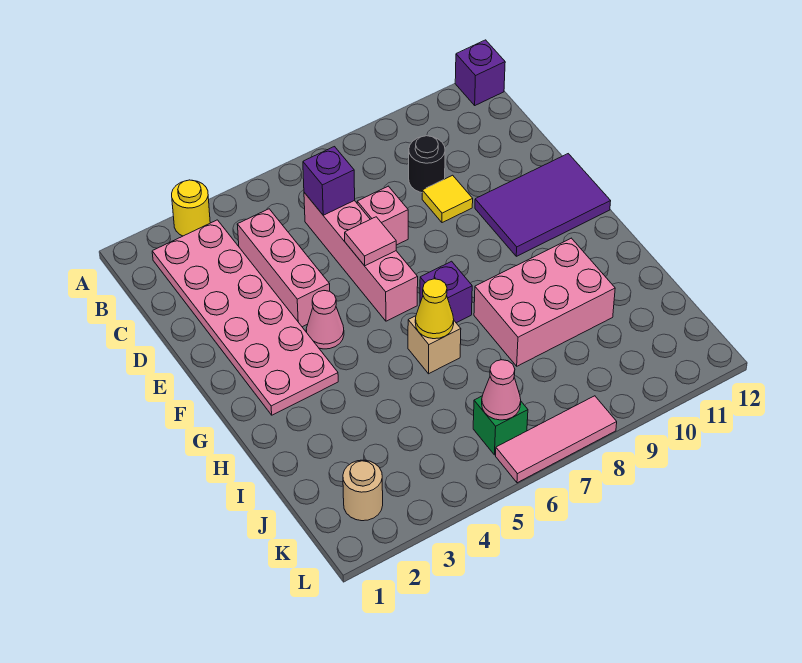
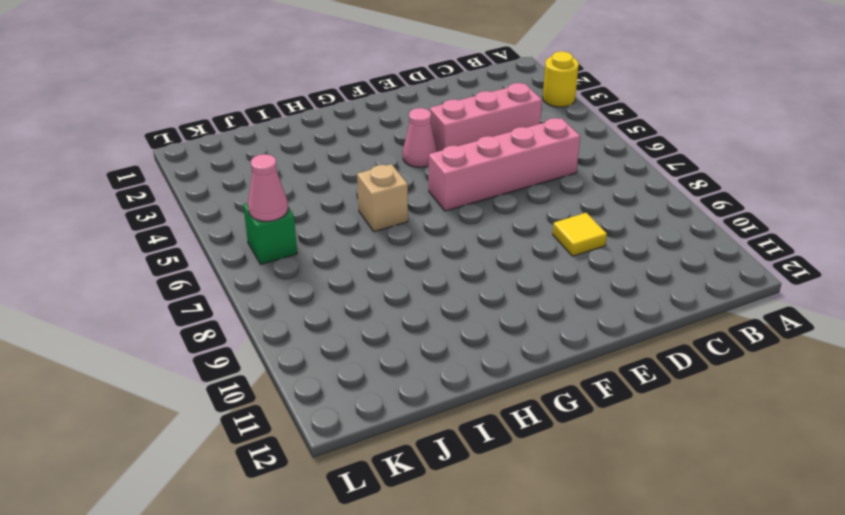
none -> purple brick A12 level 1
none -> pink plate B2:G3 level 1
none -> black round brick C9 level 1

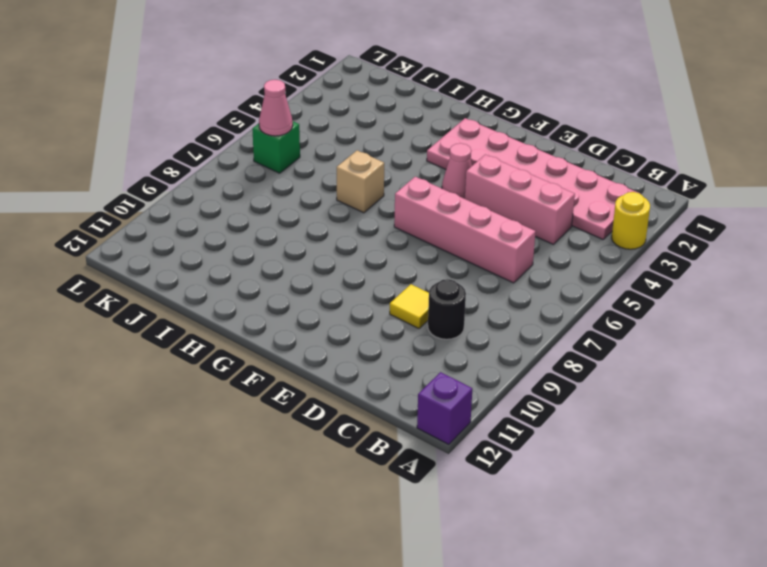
none -> pink brick D7 level 1
none -> purple tile E10:F12 level 1
none -> purple brick G7 level 1

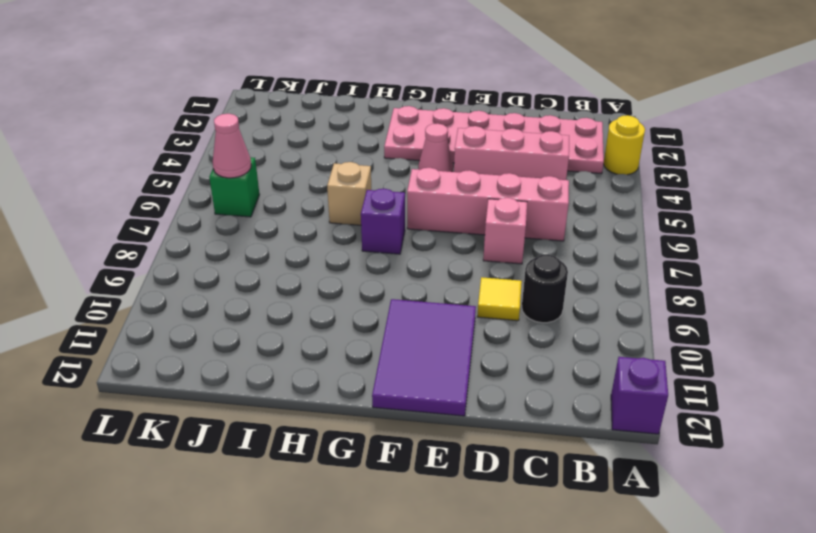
none -> pink brick H8:I10 level 1
none -> tan round brick K2 level 1
none -> pink tile L6:L8 level 1

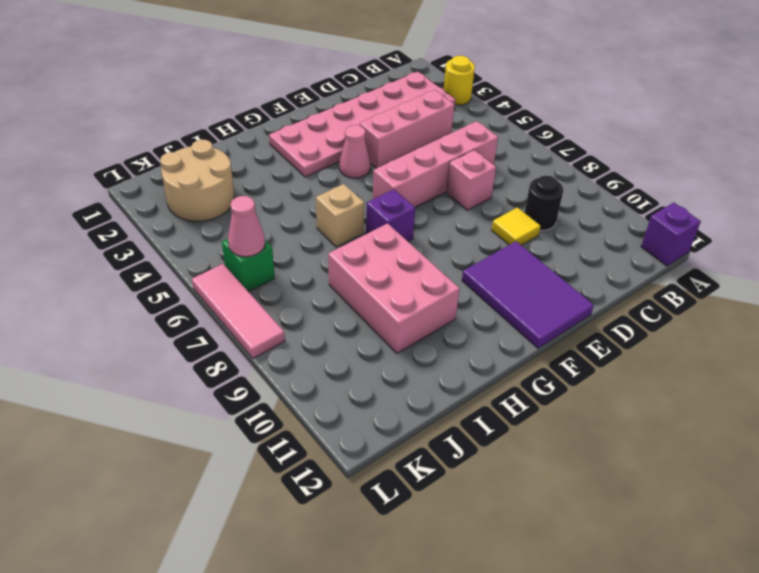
tan round brick J2:K3 level 1 -> tan round brick K2 level 1
none -> purple brick C6 level 2
none -> pink tile E6 level 2
none -> yellow cone H6 level 2

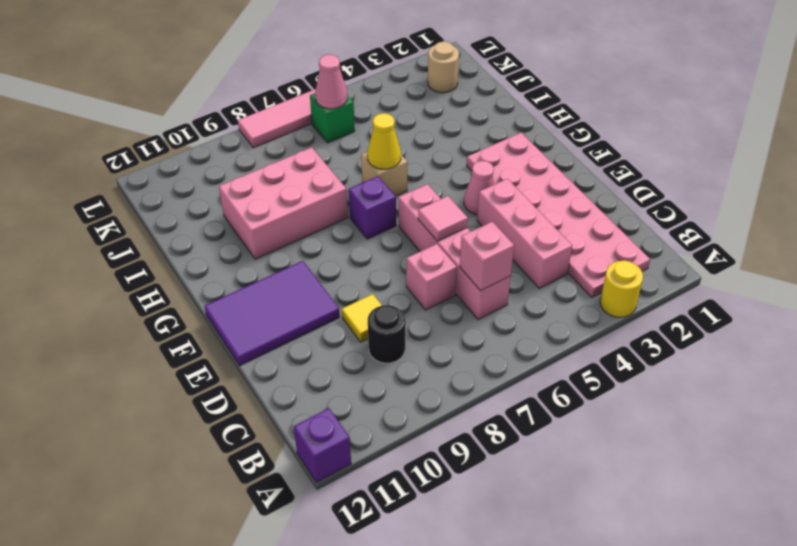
pink brick C6 level 2 -> purple brick C6 level 2

